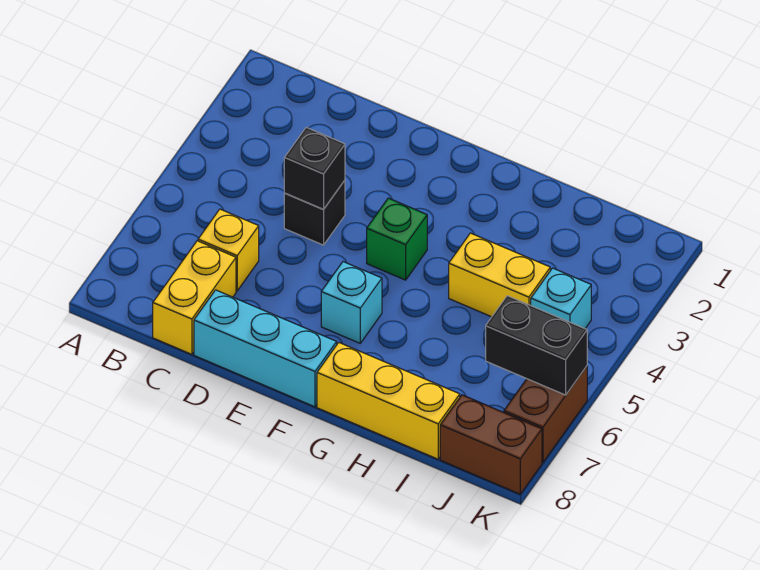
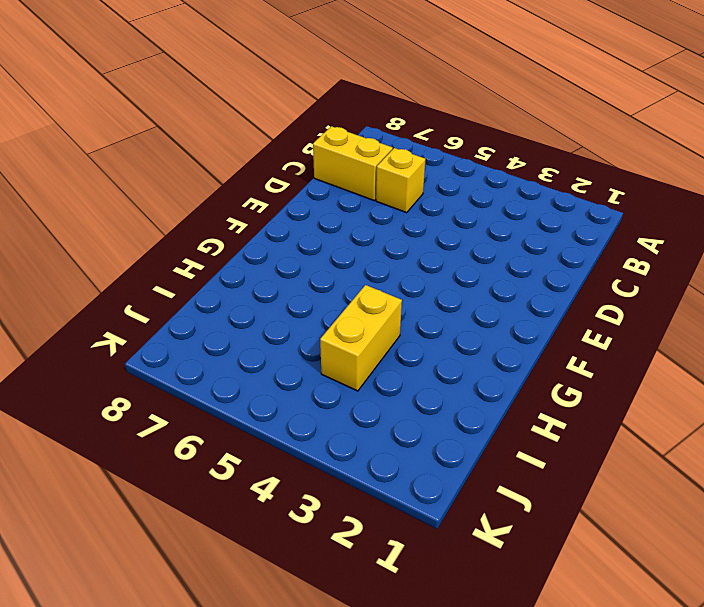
none -> black brick D4 level 1
none -> cyan brick D8:F8 level 1
none -> green brick F4 level 1

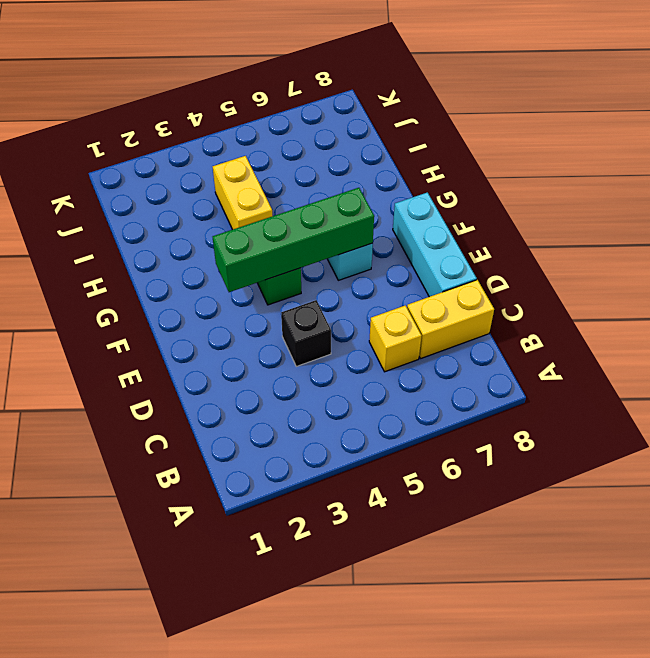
green brick F3:F6 level 2 -> none
none -> yellow brick G8:I8 level 1
none -> cyan brick J4 level 1
none -> brown brick J8:K8 level 1

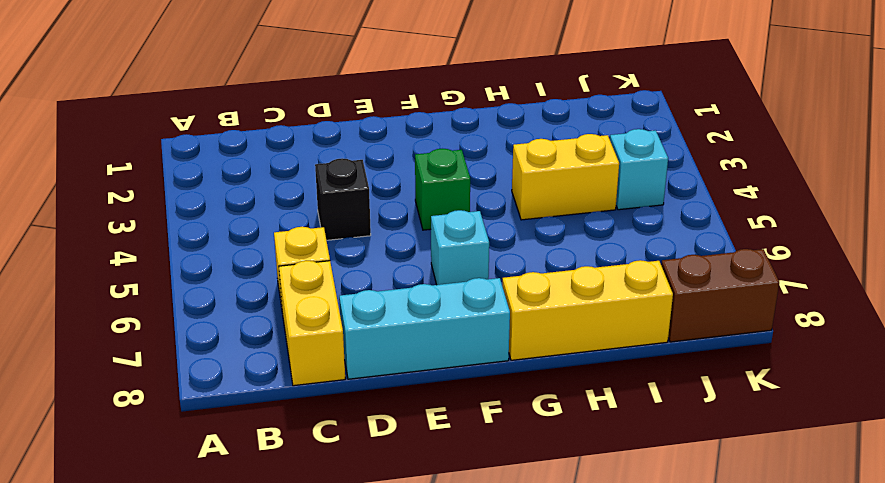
none -> brown brick K6:K7 level 1
none -> black brick D4 level 2
none -> black brick J6:K6 level 2

